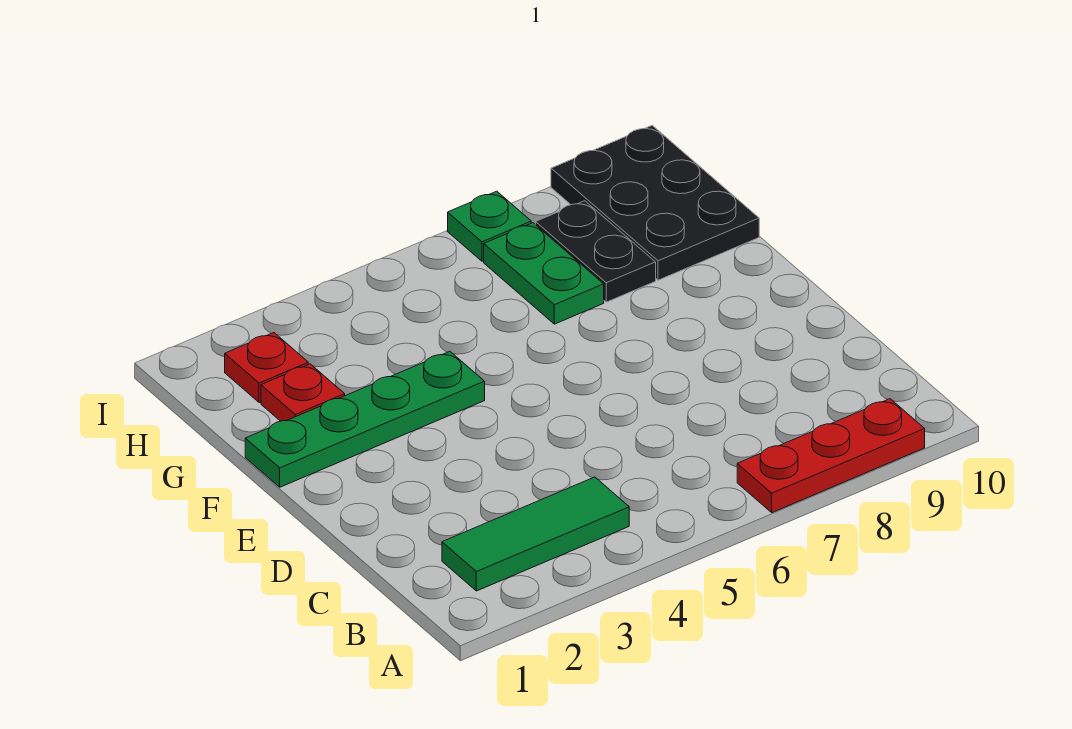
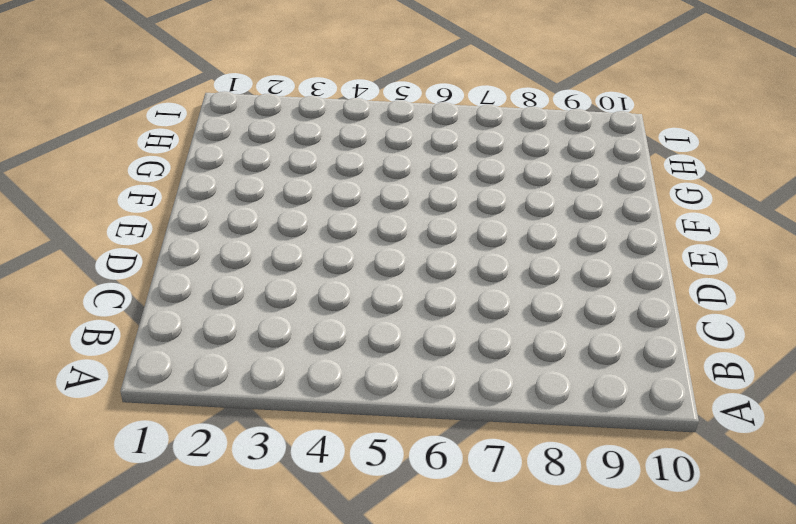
none -> red plate A7:A9 level 1
none -> green tile B2:B4 level 1

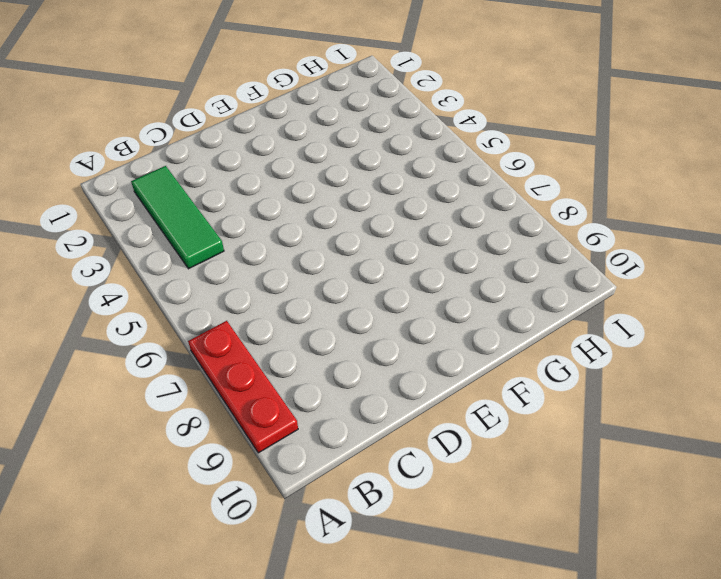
none -> green plate F1:F4 level 1
none -> red plate G2 level 1

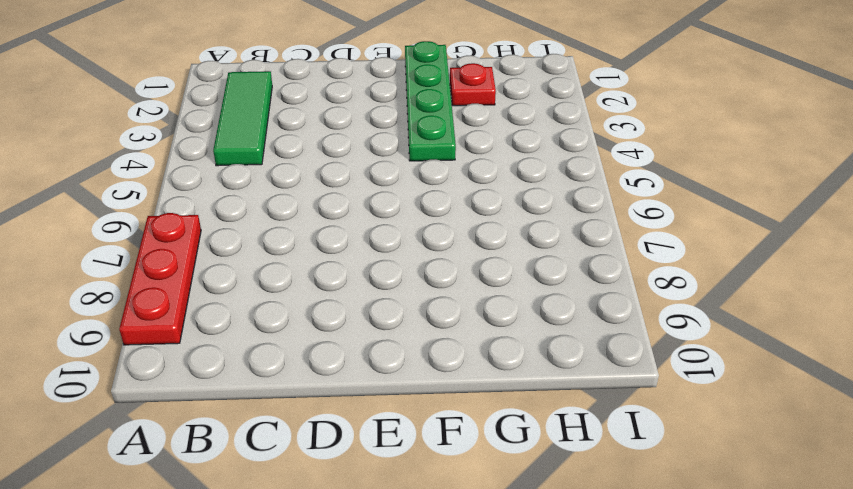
none -> green plate G7:H7 level 1
none -> black plate G8:H8 level 1

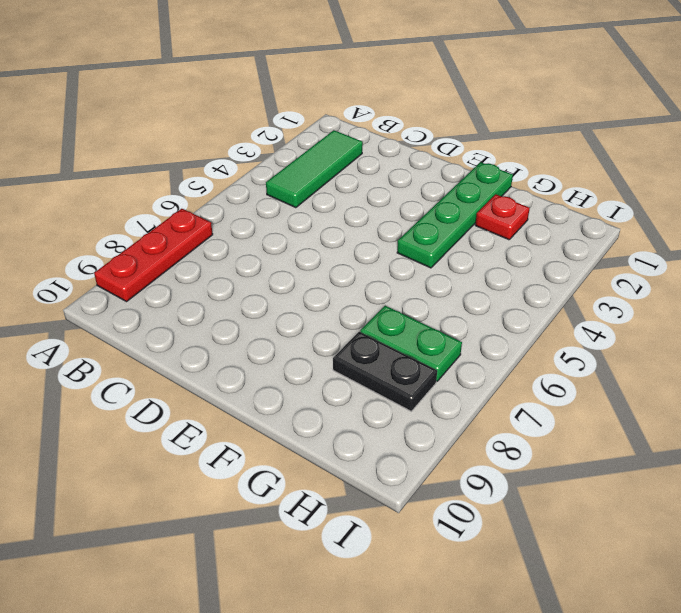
none -> black plate G9:I10 level 1
none -> red plate H2 level 1

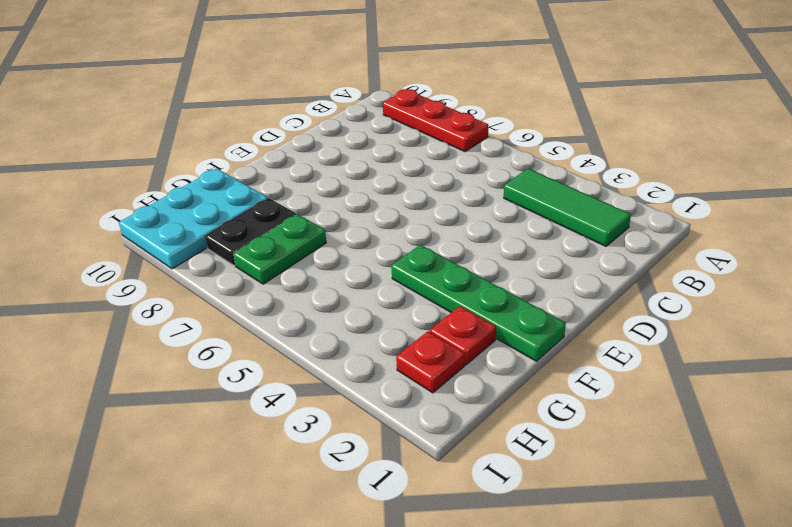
cyan plate G9:I10 level 1 -> black plate G9:I10 level 1
none -> green plate I7 level 1

